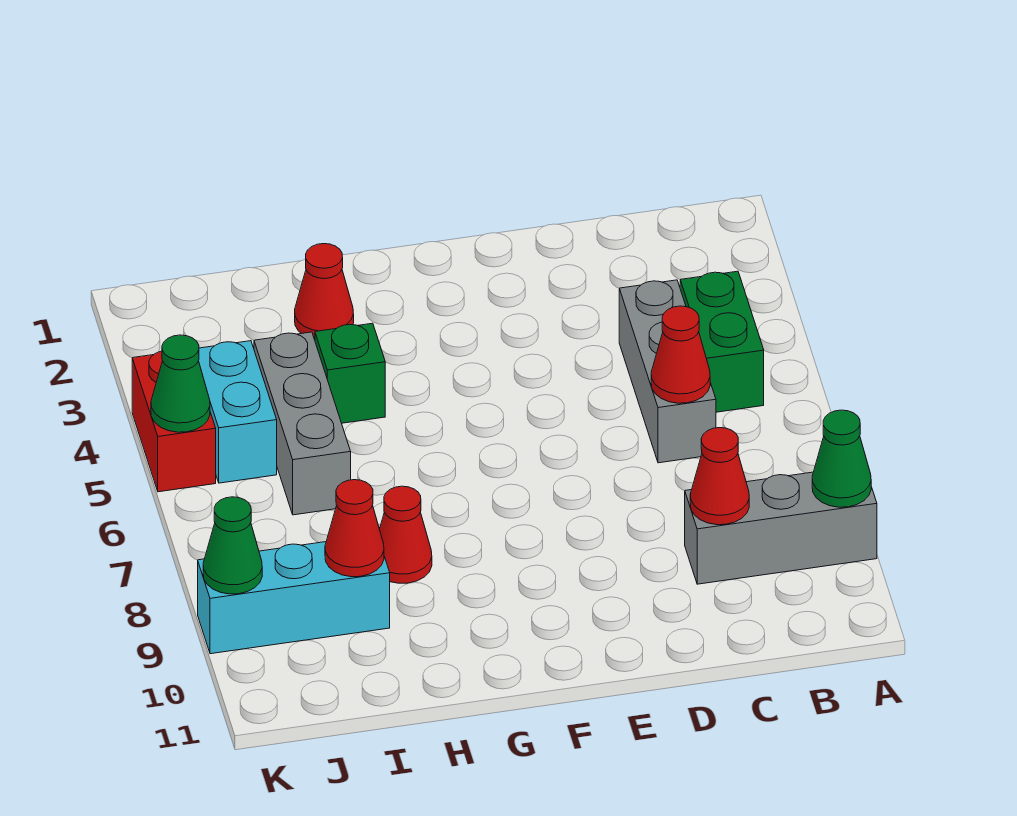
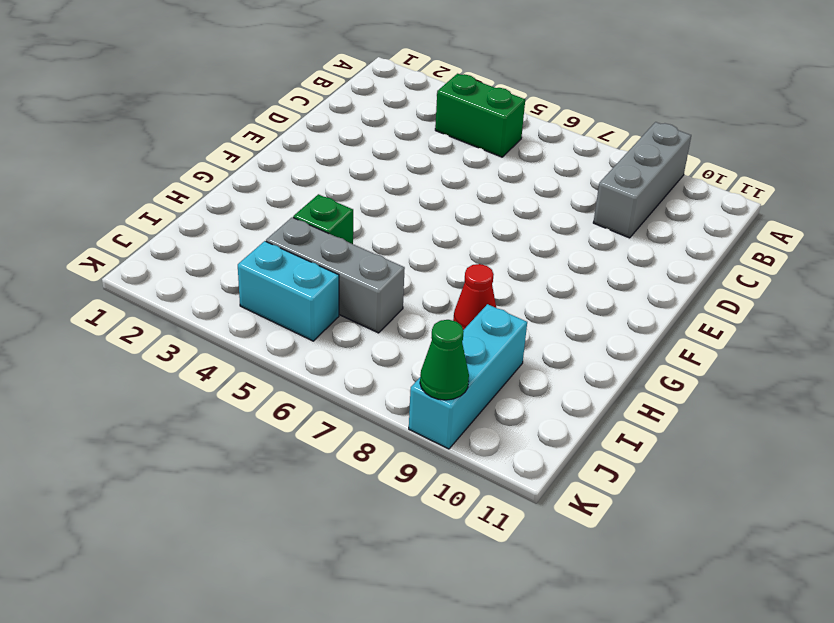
none -> grey brick C4:C6 level 1
none -> red cone H2 level 1
none -> red brick K4:K5 level 1

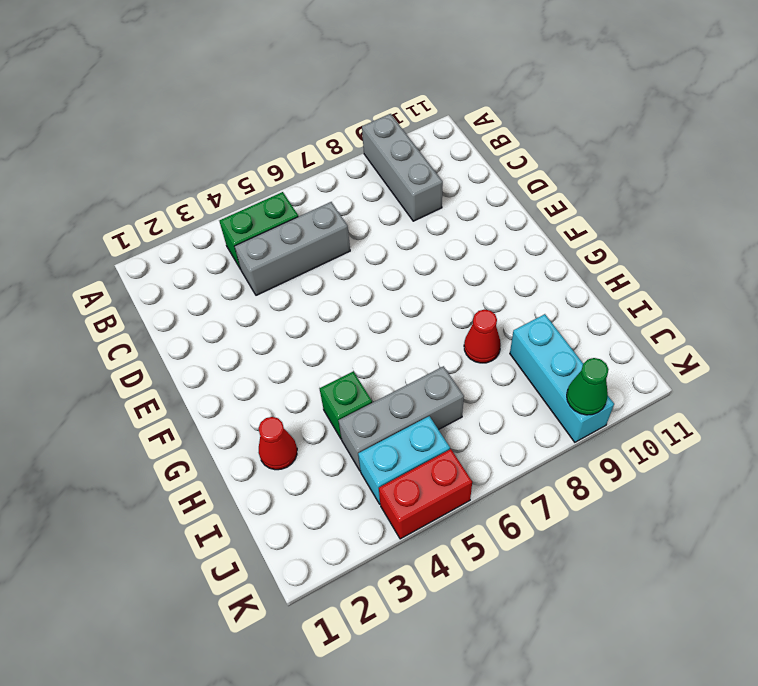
none -> green cone A9 level 2
none -> red cone C6 level 2
none -> red cone C9 level 2

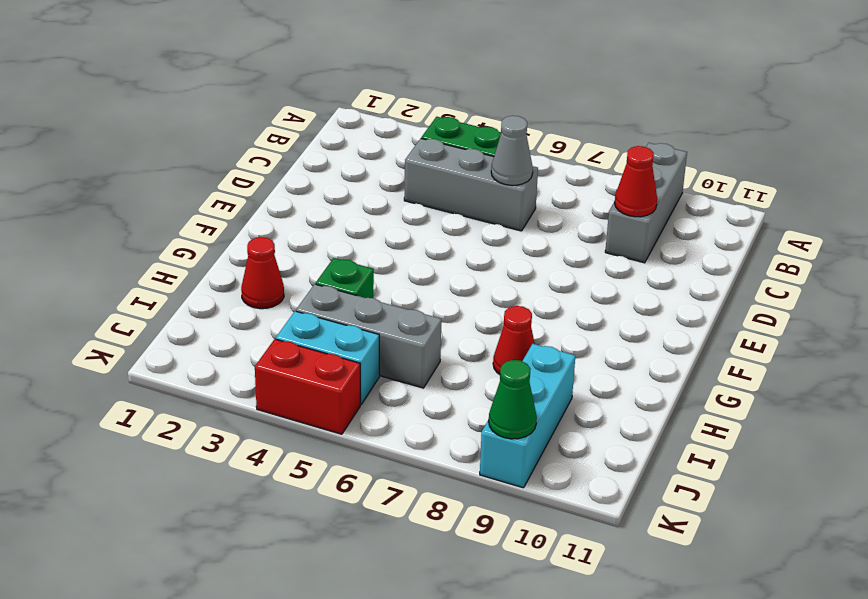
grey cone C6 level 2 -> red cone C6 level 2
none -> green cone A9 level 2
none -> red cone I9 level 2
none -> green cone K5 level 2

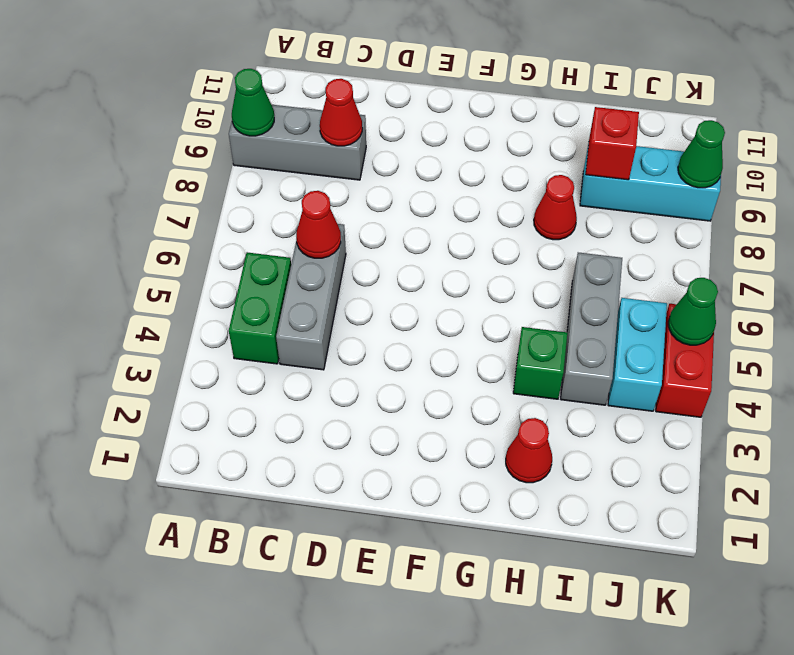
red brick I9 level 2 -> red cone I9 level 2

